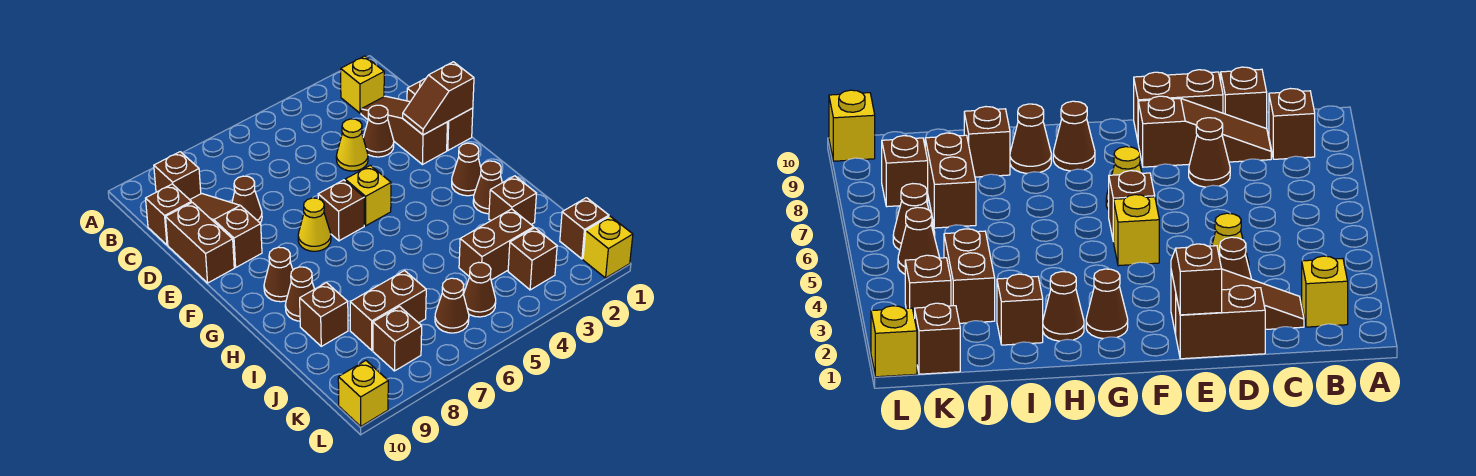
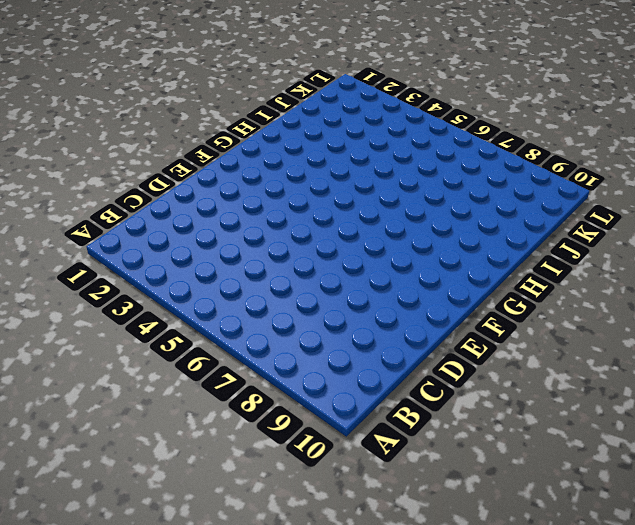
none -> yellow brick B2 level 1
none -> brown brick B9 level 1
none -> brown slope C2:E2 level 1 top E

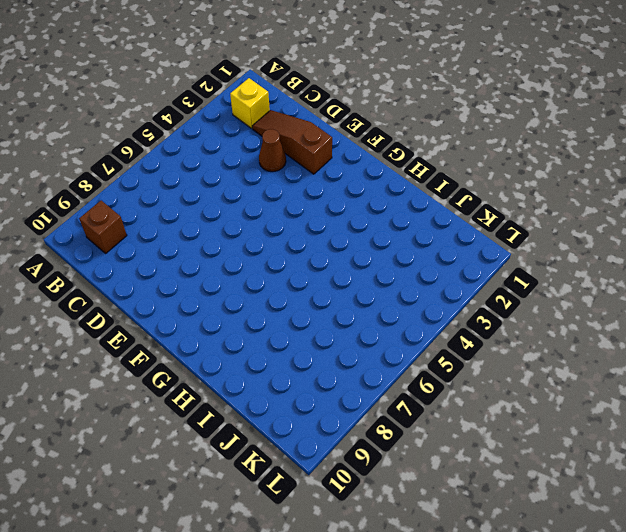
none -> brown slope C9:E9 level 1 top E
none -> brown brick C10 level 1
none -> brown brick D1:E1 level 1

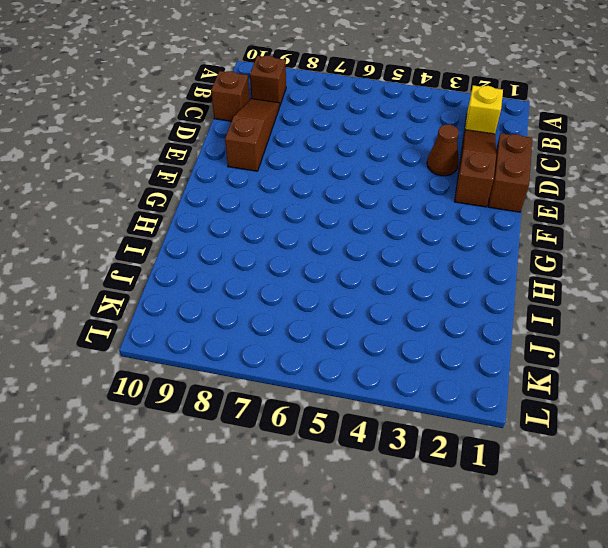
none -> yellow cone D4 level 1
none -> brown cone D8 level 1
none -> brown brick D10:E10 level 1

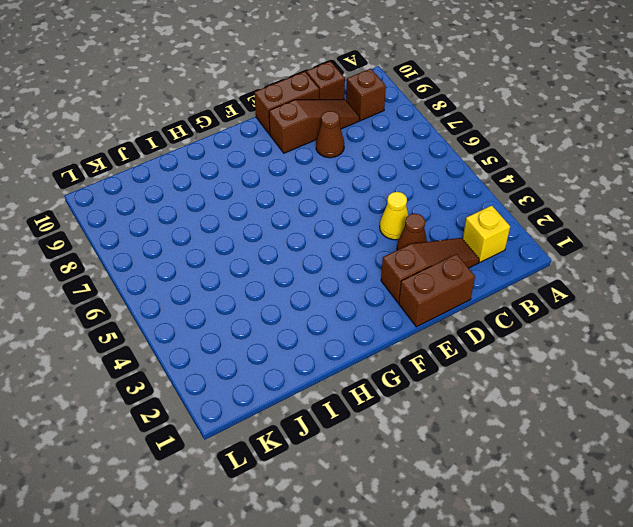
none -> yellow brick F5 level 1
none -> brown brick F6 level 1
none -> yellow cone F7 level 1

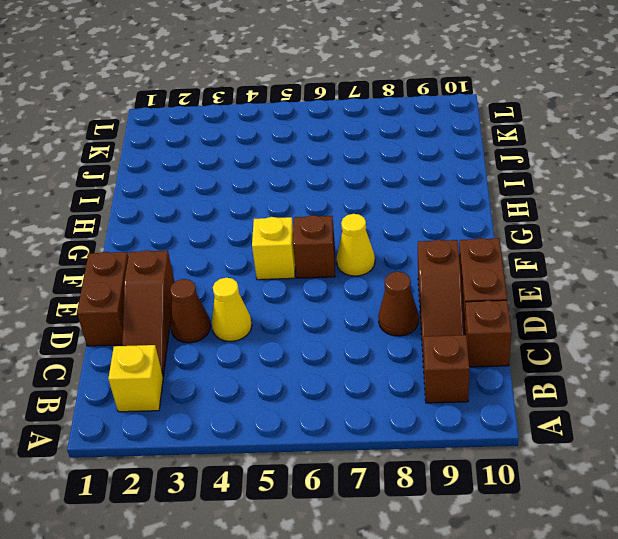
none -> brown cone G2 level 1
none -> brown cone G9 level 1
none -> brown cone H2 level 1

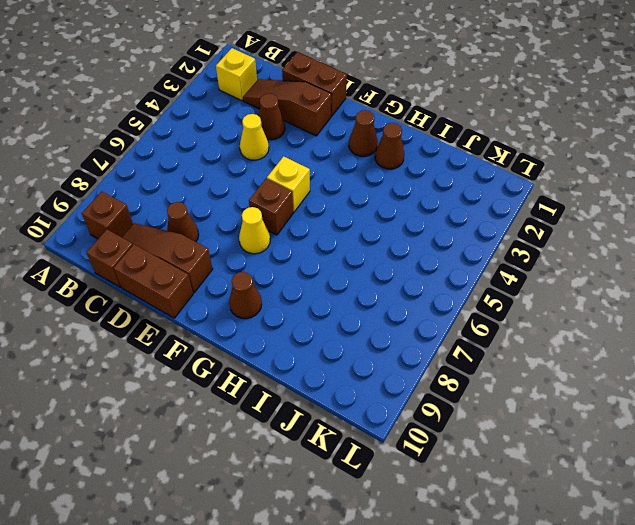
none -> brown cone H9 level 1
none -> brown brick I2 level 1
none -> brown brick I9 level 1

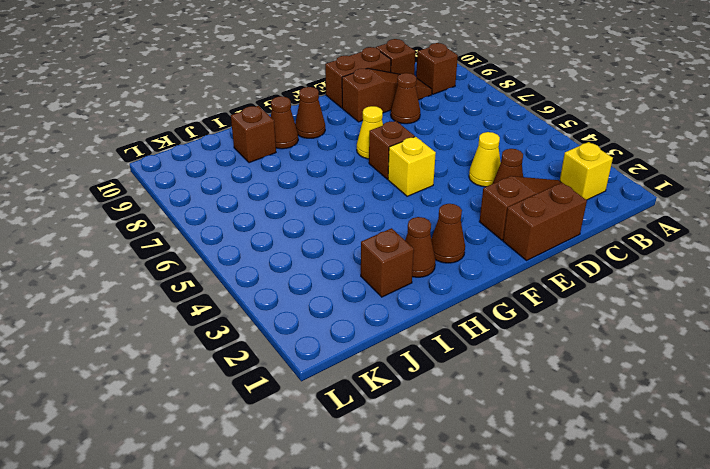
none -> brown brick J3:J4 level 1
none -> brown brick J7:J8 level 1
none -> brown brick K1 level 1

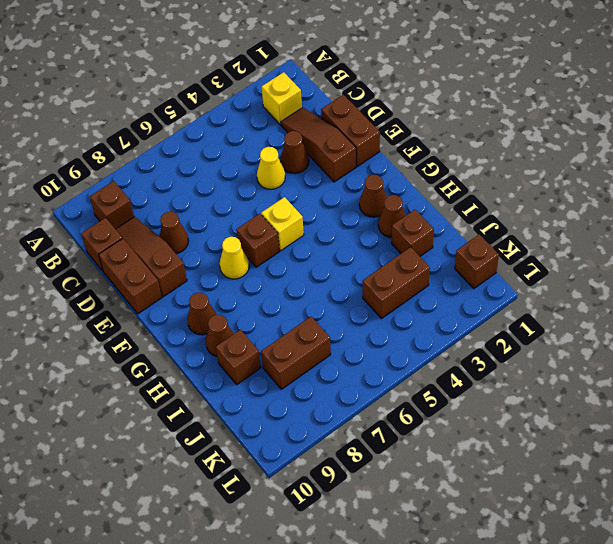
none -> brown brick K3 level 1
none -> brown cone K5 level 1
none -> brown cone K6 level 1

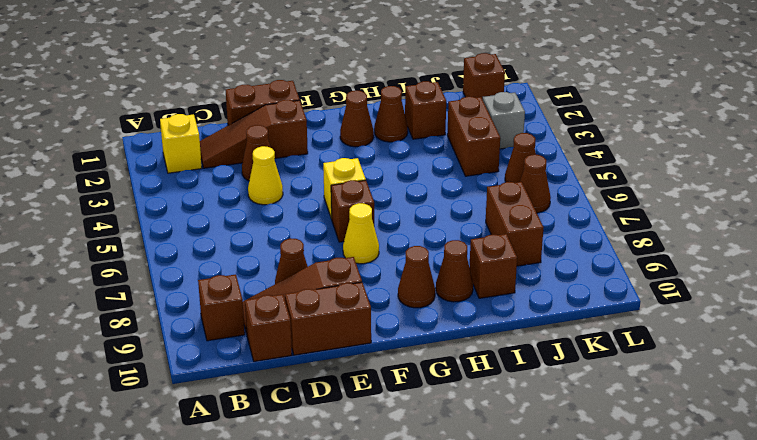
grey brick K3 level 1 -> brown brick K3 level 1
none -> brown brick K8 level 1
none -> yellow brick L1 level 1
none -> yellow brick L10 level 1

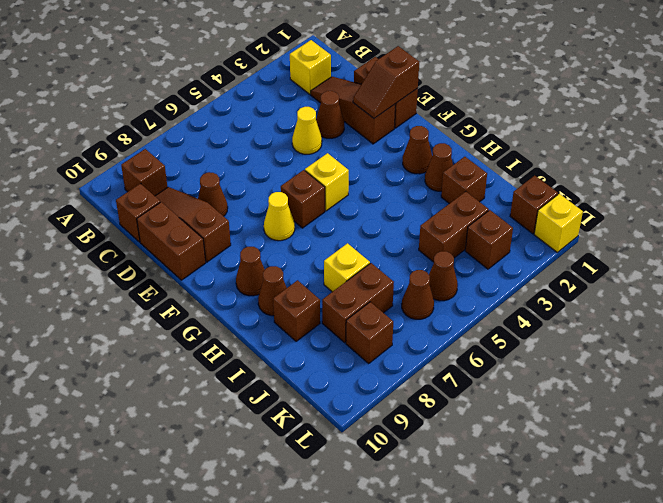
yellow brick I7 level 1 -> yellow brick L10 level 1

